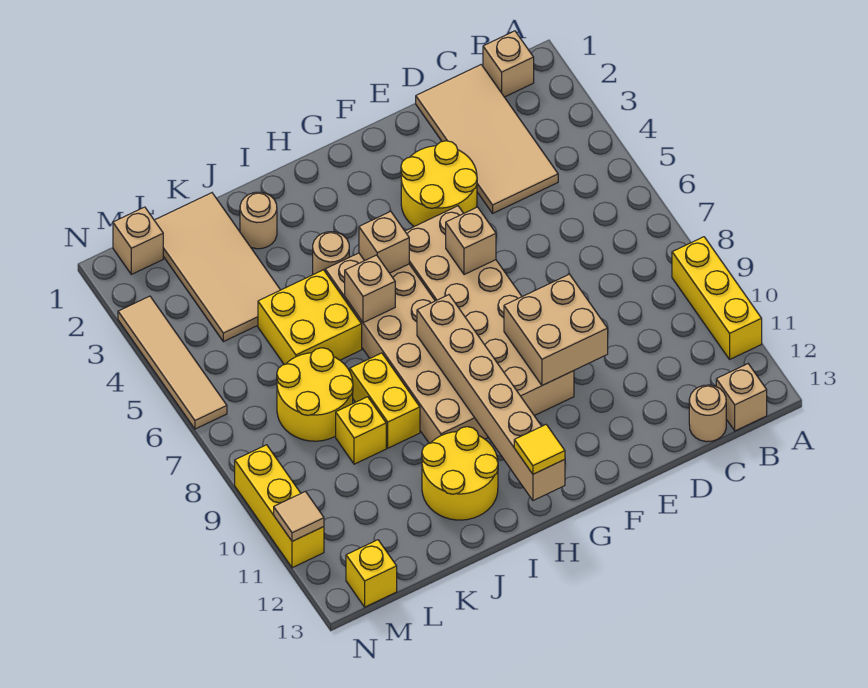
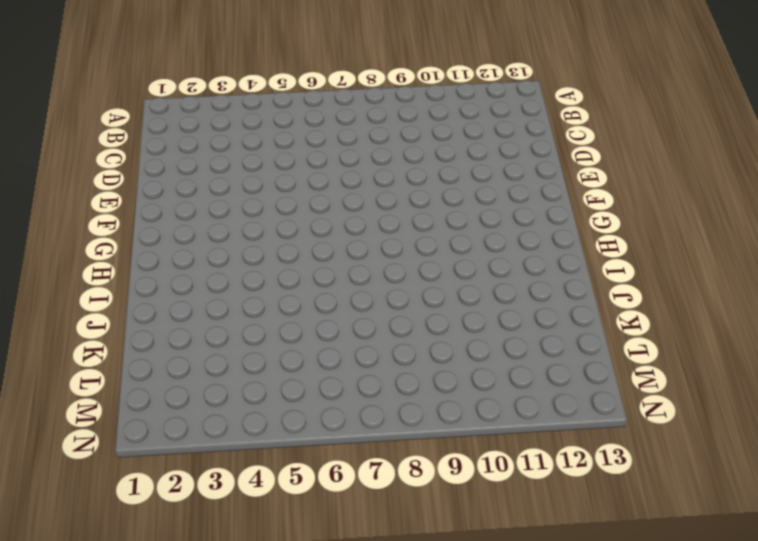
none -> yellow brick A9:A11 level 1
none -> tan brick B1 level 1
none -> tan brick B13 level 1

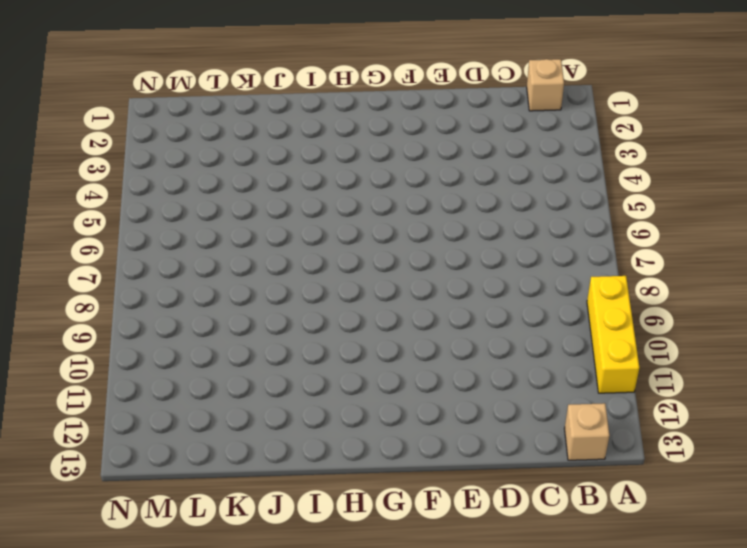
none -> tan tile C1:D4 level 1
none -> tan round brick C13 level 1
none -> yellow round brick E3:F4 level 1

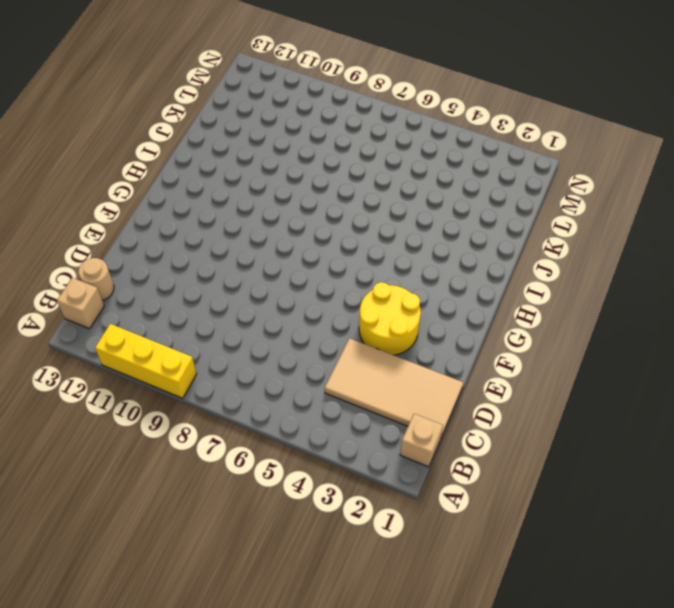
none -> tan brick F5:G10 level 1
none -> tan brick H5:I10 level 1
none -> tan round brick I4 level 1

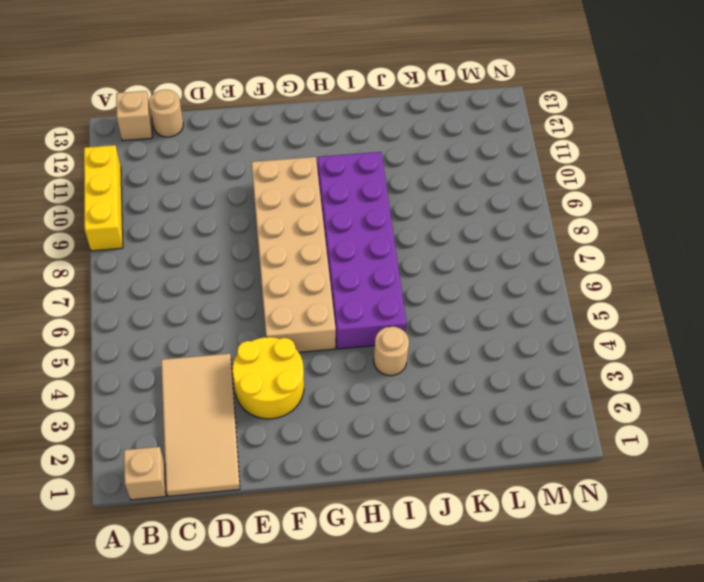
purple brick H5:I10 level 1 -> tan brick H5:I10 level 1
none -> yellow round brick I11:J12 level 1
none -> tan round brick J2 level 1
none -> yellow brick J5:K6 level 1

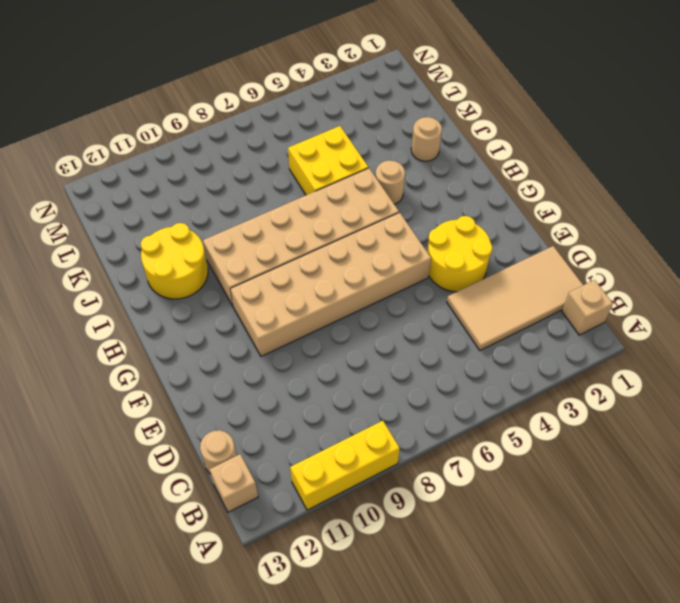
none -> yellow brick J8:J9 level 1
none -> tan tile K1:L4 level 1
none -> yellow round brick K7:L8 level 1

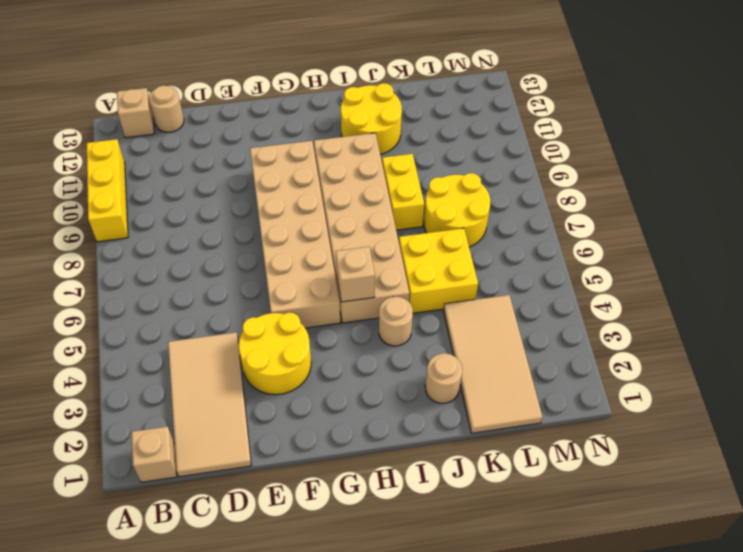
none -> yellow brick K9 level 1
none -> tan brick M1 level 1
none -> yellow brick M13 level 1

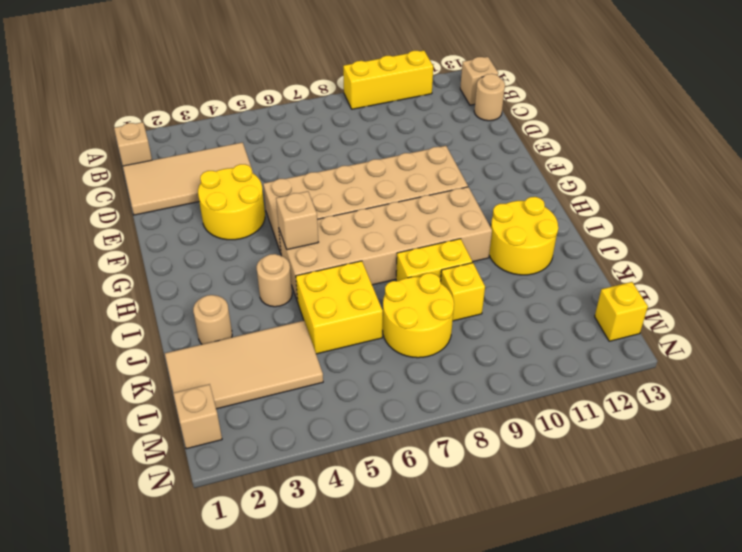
none -> tan tile N3:N6 level 1
none -> yellow brick N9:N11 level 1
none -> tan brick E9:F10 level 2

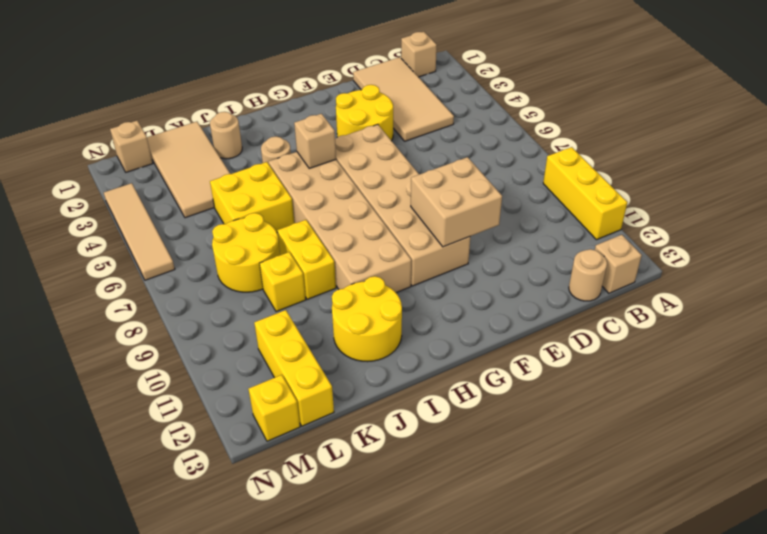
yellow brick L11:L13 level 1 -> yellow brick N9:N11 level 1
none -> tan brick F6 level 2
none -> tan brick H8:H13 level 2
none -> tan brick I6 level 2

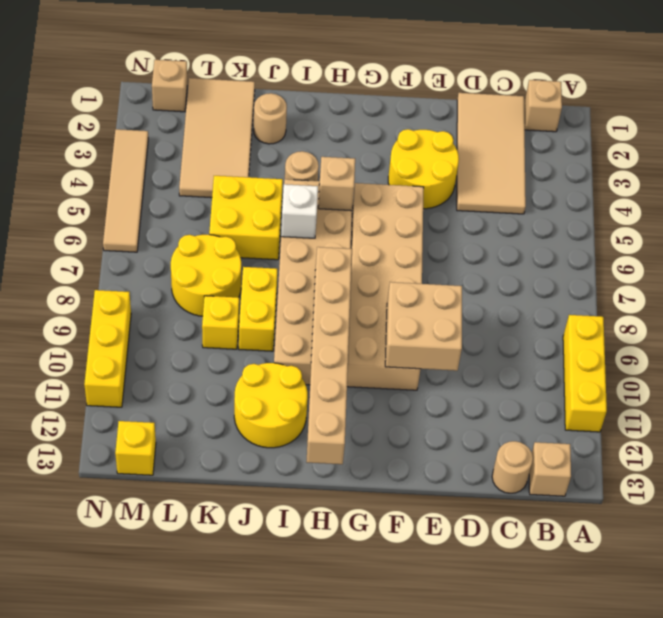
white brick I6 level 2 -> tan brick I6 level 2
none -> tan brick F6 level 2
none -> tan tile N11 level 2
none -> yellow tile H13 level 3

